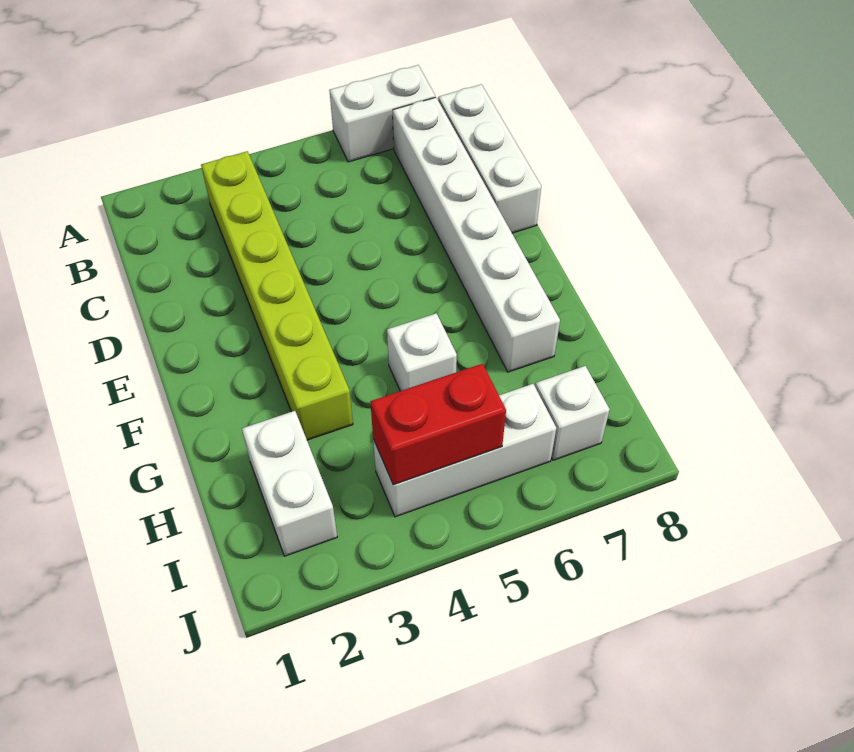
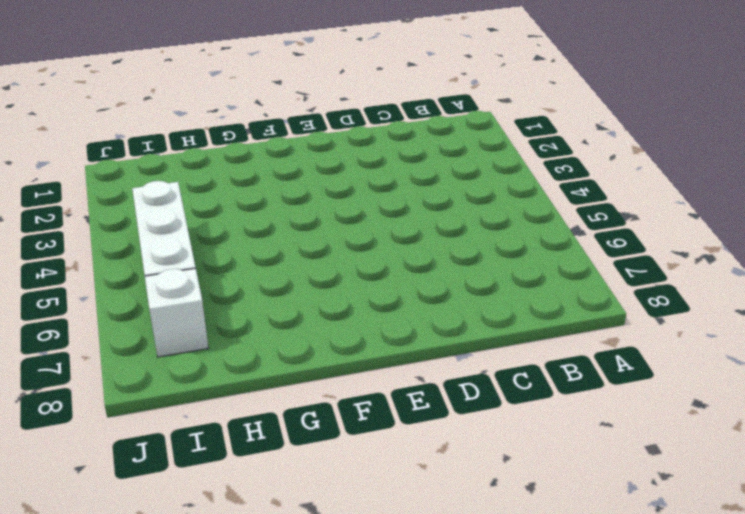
none -> white brick A6:A7 level 1
none -> lime brick B3:G3 level 1

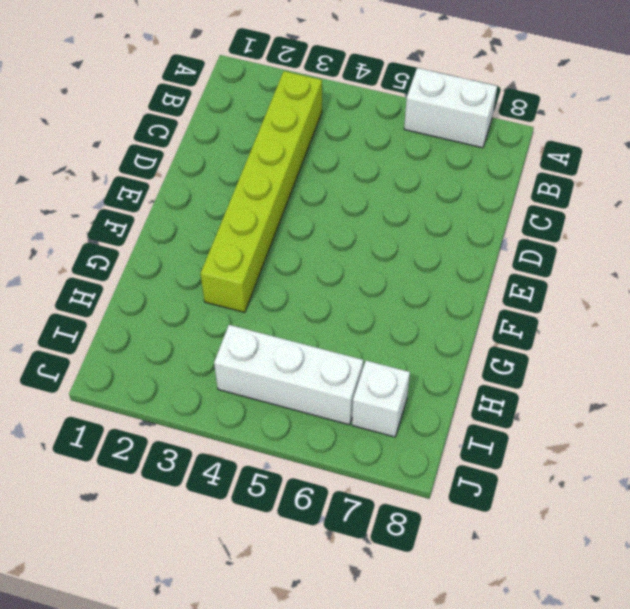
none -> white brick B7:G7 level 1
none -> white brick B8:D8 level 1

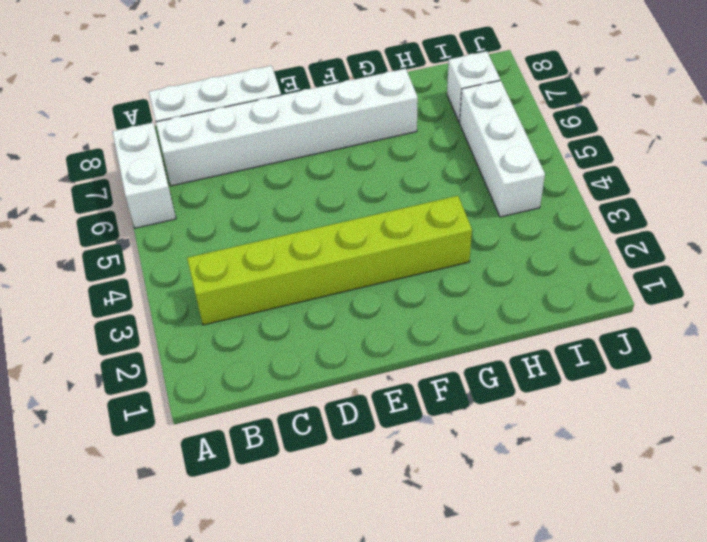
none -> white brick G5 level 1
none -> white brick H2:I2 level 1

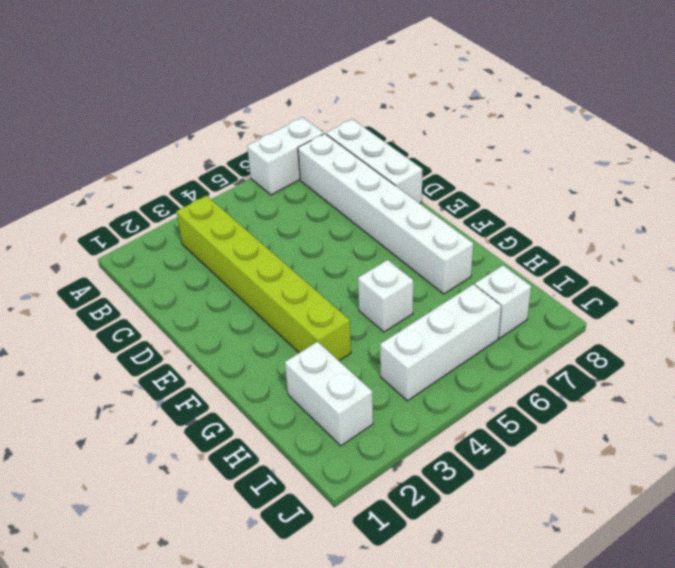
none -> red brick I4:I5 level 2

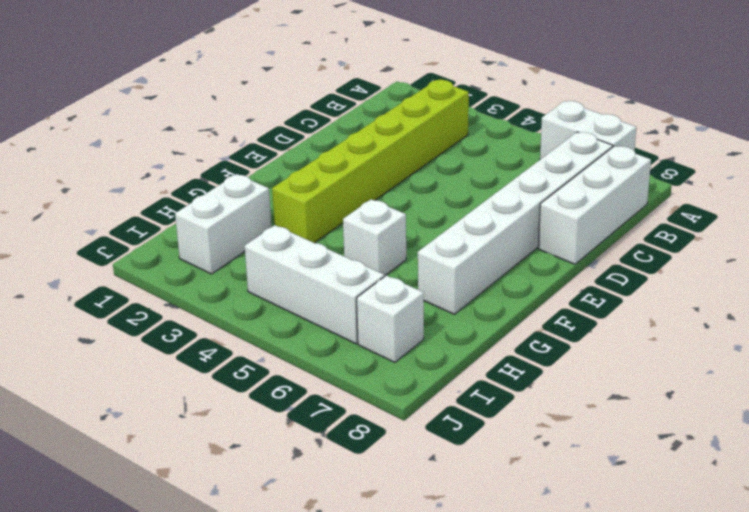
none -> red brick I4:I5 level 2

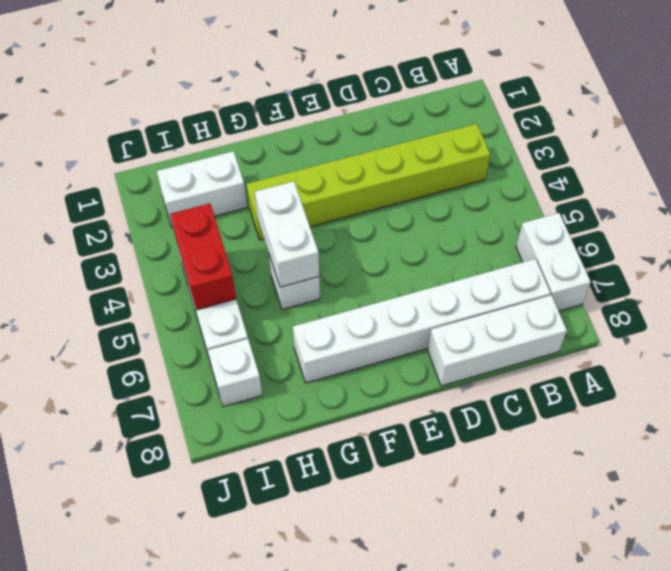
white brick G4:G5 level 2 -> none

